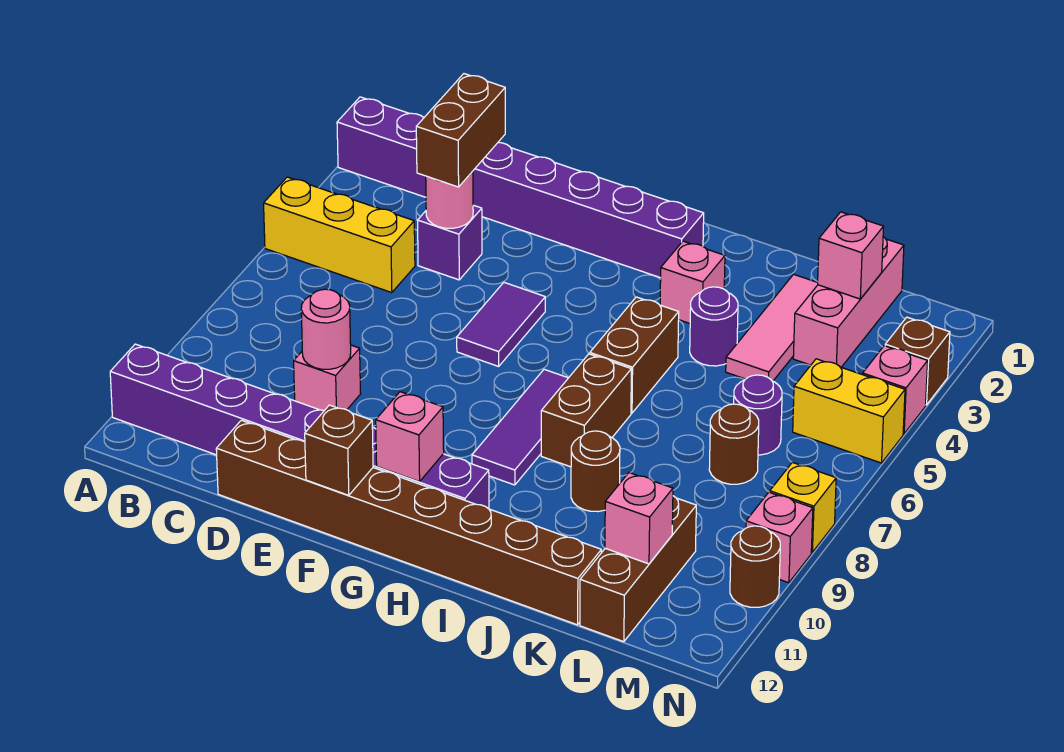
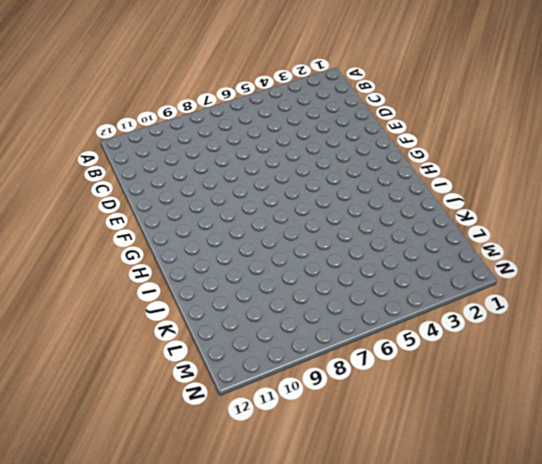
none -> purple brick A2:H2 level 1
none -> yellow brick A5:C5 level 1
none -> purple brick A11:H11 level 1
none -> purple brick D4 level 1

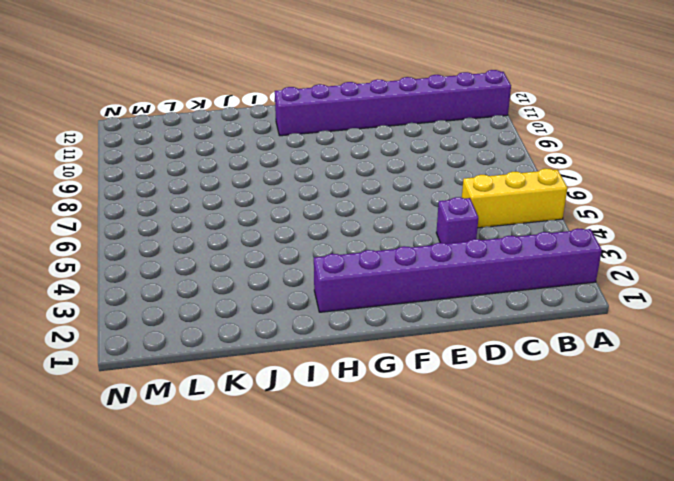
none -> pink brick D9 level 1
none -> brown brick D12:K12 level 1
none -> purple tile F5:F6 level 1
none -> purple tile H7:H9 level 1

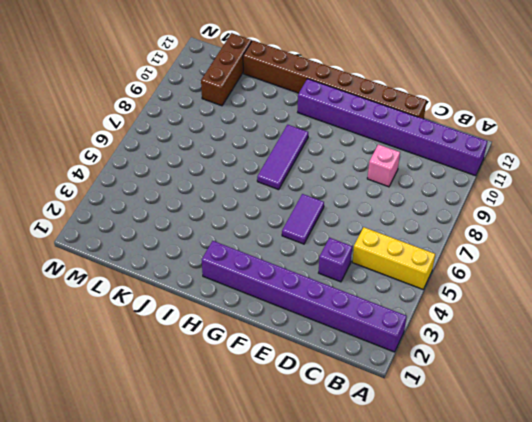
none -> pink brick I3 level 1
none -> brown brick I5:I6 level 1
none -> brown brick I7:I8 level 1
none -> purple round brick J4 level 1

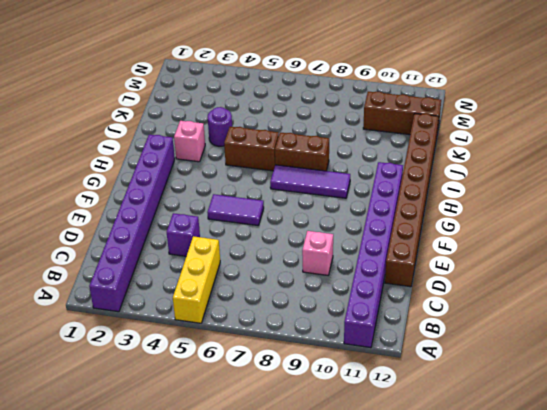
none -> brown round brick J9 level 1
none -> pink tile K2:K4 level 1
none -> pink brick L1:L3 level 1
none -> purple round brick L6 level 1

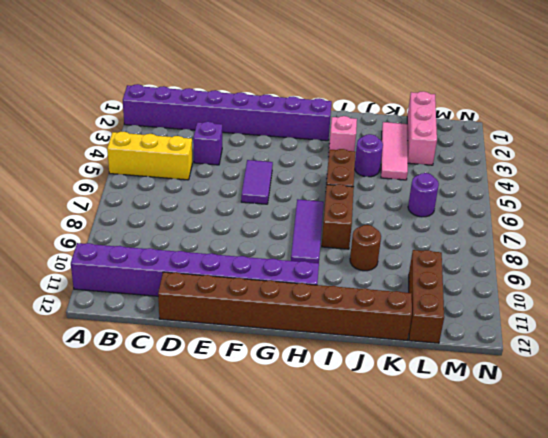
none -> pink brick D9 level 1
none -> brown round brick L7 level 1
none -> yellow brick M5:N5 level 1
none -> brown brick N3 level 1

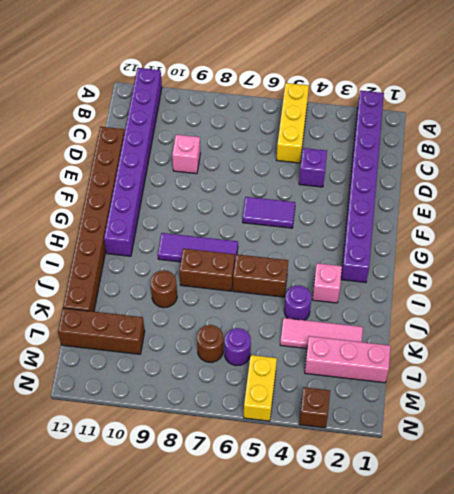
none -> pink brick N4 level 1
none -> yellow brick N8 level 1
none -> pink brick N9 level 1
none -> brown round brick N10 level 1

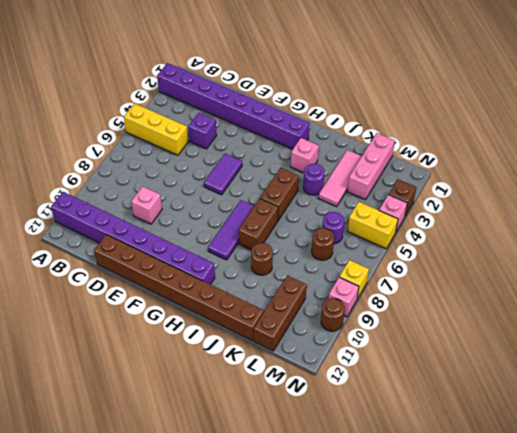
none -> pink round brick D4 level 2
none -> pink round brick D9 level 2
none -> brown brick F12 level 2
none -> pink brick G11 level 2

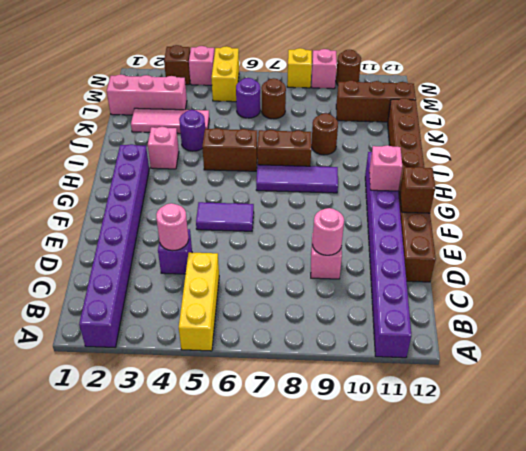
none -> pink brick L2 level 2
none -> pink brick L11 level 2
none -> brown brick D3:D4 level 3

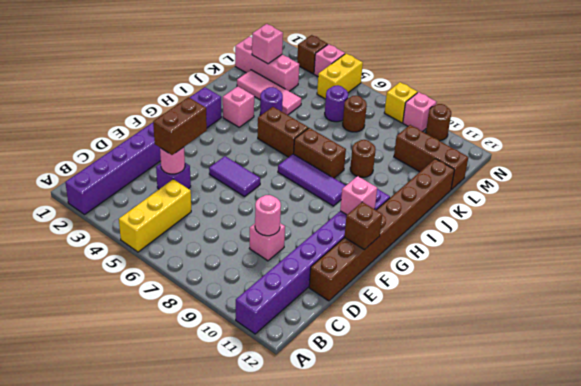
brown brick D4:E4 level 3 -> brown brick D3:D4 level 3
none -> pink brick L11 level 2

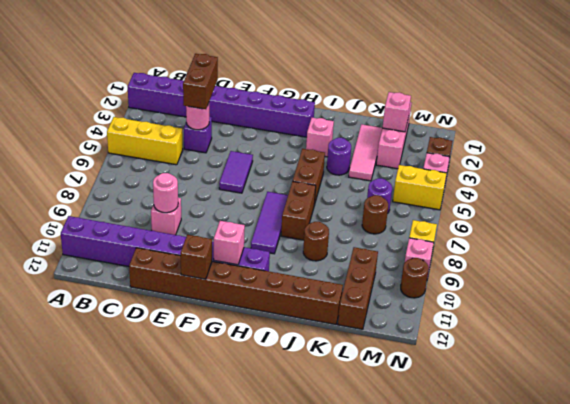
none -> pink brick L11 level 2

